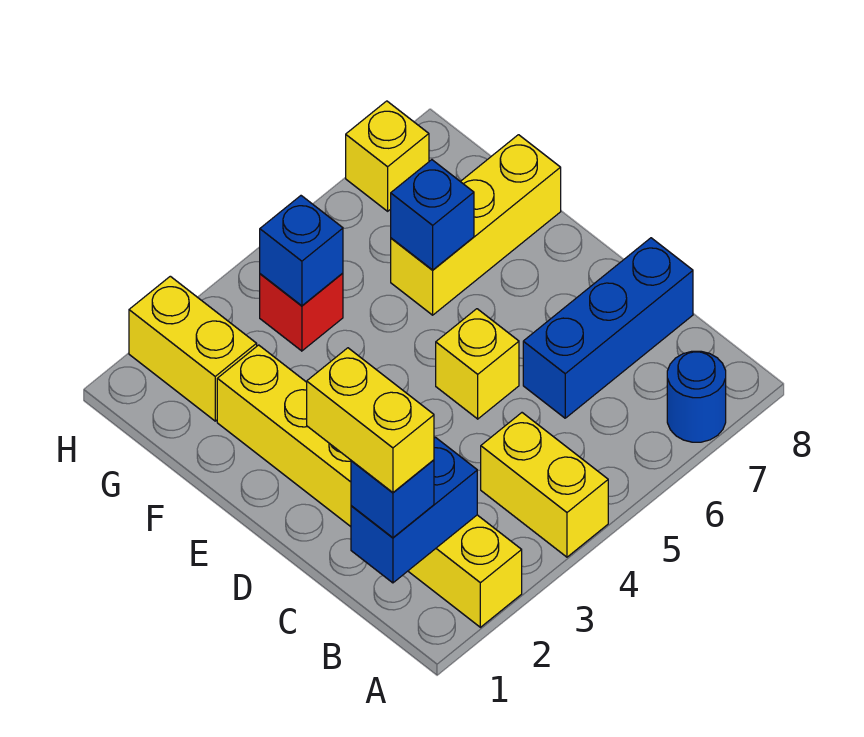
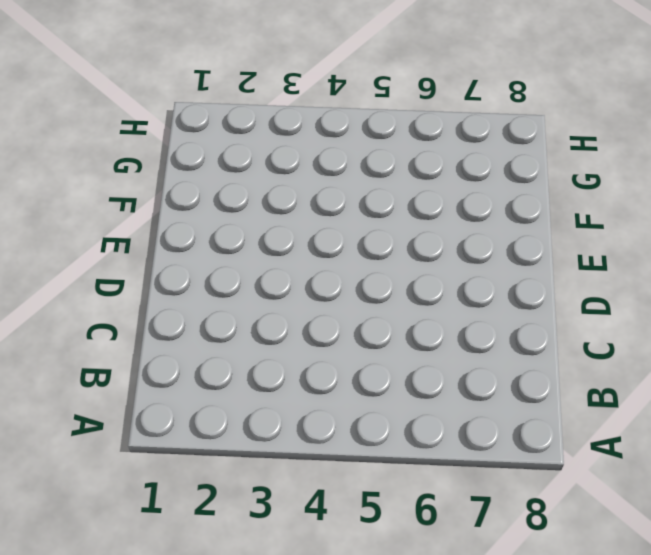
none -> yellow brick A2:F2 level 1
none -> yellow brick A4:B4 level 1
none -> blue round brick A7 level 1

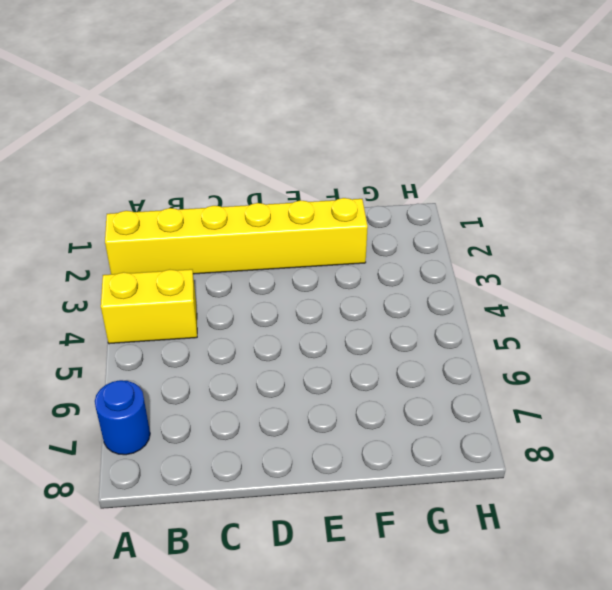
none -> blue brick C6:C8 level 1
none -> yellow brick D5 level 1
none -> yellow brick F6:F8 level 1

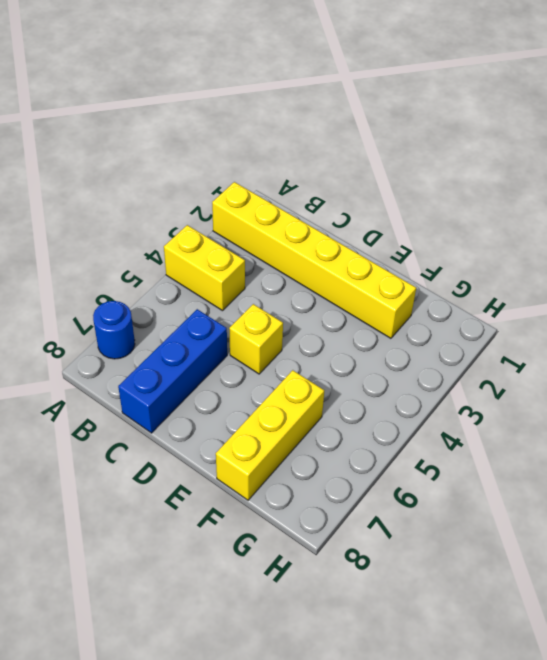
none -> yellow brick G2:H2 level 1
none -> red brick G4 level 1
none -> yellow brick H7 level 1

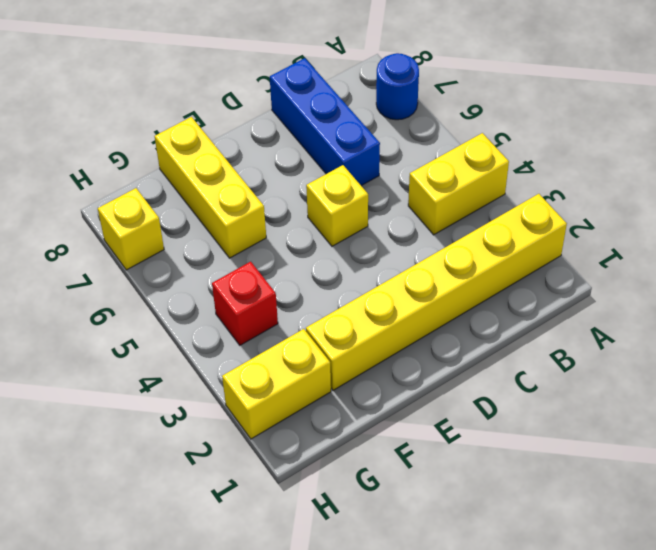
none -> blue brick B1:B2 level 2
none -> blue brick F6 level 2
none -> blue brick G4 level 2

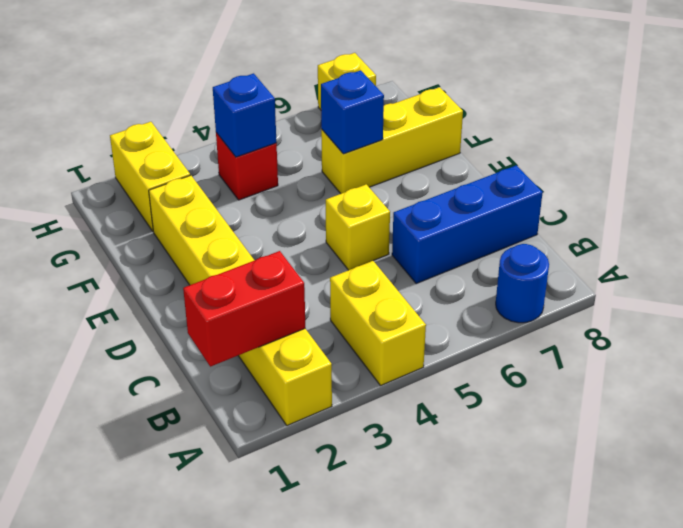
red brick B1:B2 level 2 -> blue brick B1:B2 level 2
none -> blue brick B1 level 3
none -> yellow brick B1:C1 level 4

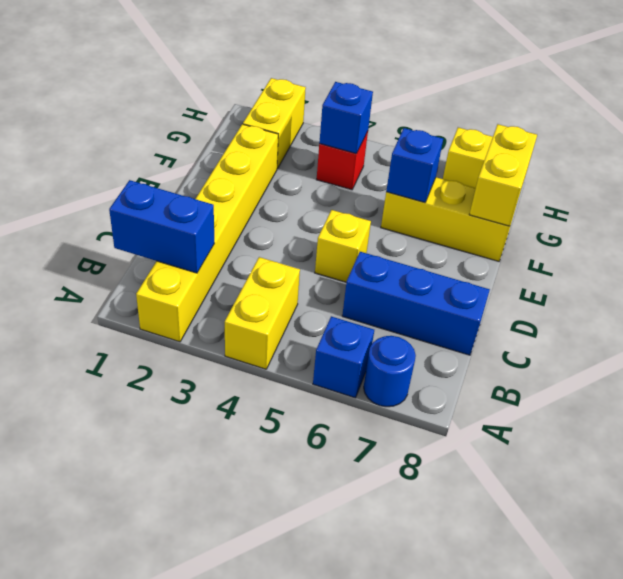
blue brick A6 level 1 -> blue brick B1 level 3
yellow brick F8:G8 level 2 -> yellow brick B1:C1 level 4

